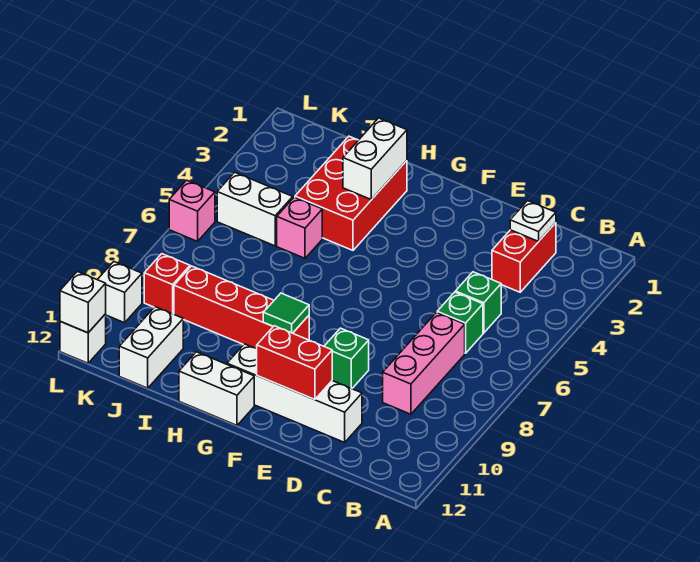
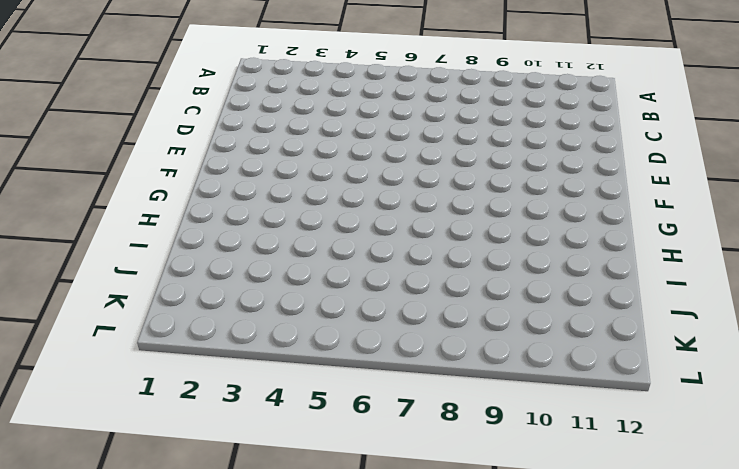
none -> red brick C2:C3 level 1
none -> green brick C5 level 1
none -> green brick C6 level 1

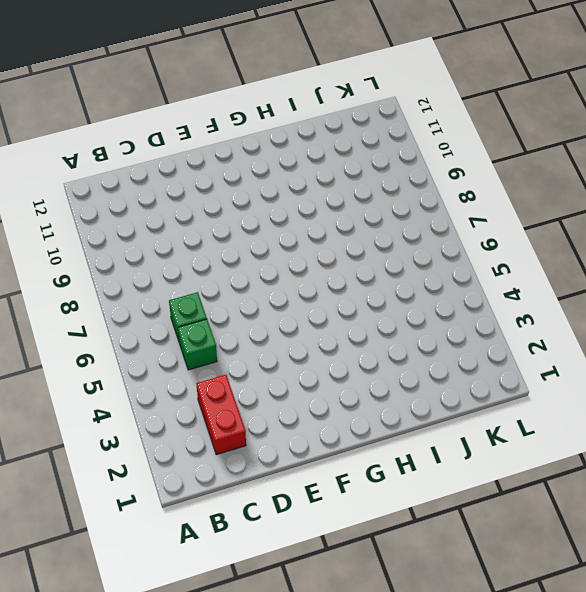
none -> pink brick C7:C9 level 1
none -> white brick D11:G11 level 1
none -> green brick E9 level 1

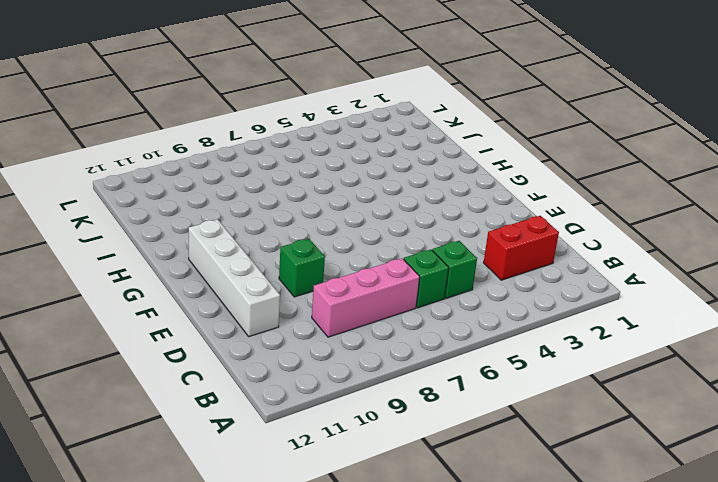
none -> red brick G9:J9 level 1
none -> white brick G12:H12 level 1
none -> red brick H2:I4 level 1

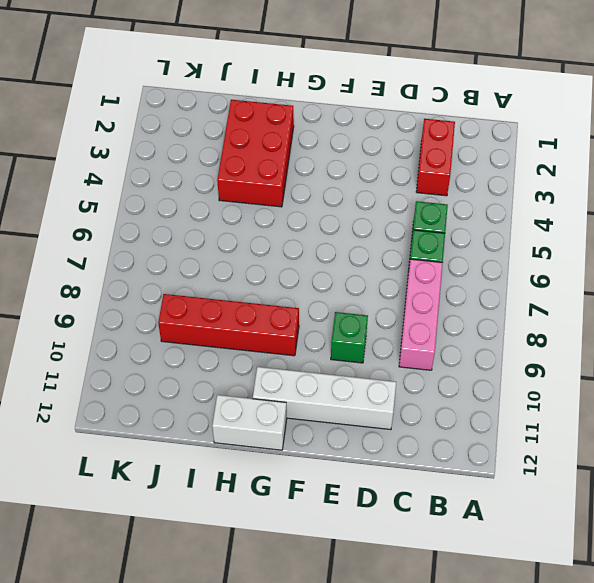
none -> pink brick I5 level 1
none -> white brick J5:K5 level 1
none -> white brick J11:J12 level 1

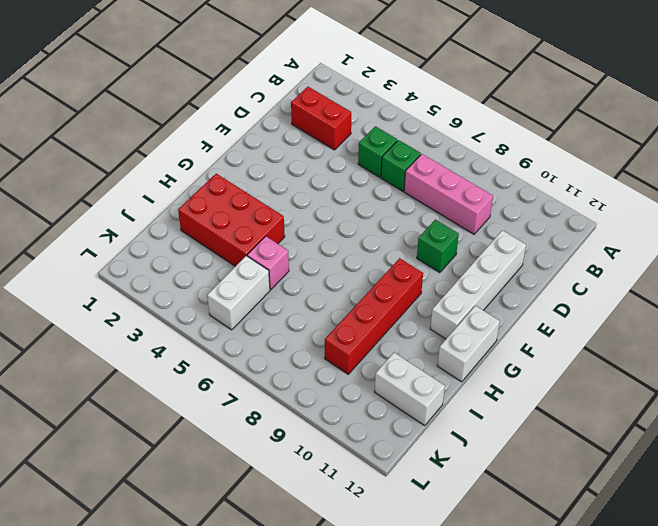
none -> red brick K9 level 1
none -> pink brick L6 level 1
none -> white brick L10 level 1

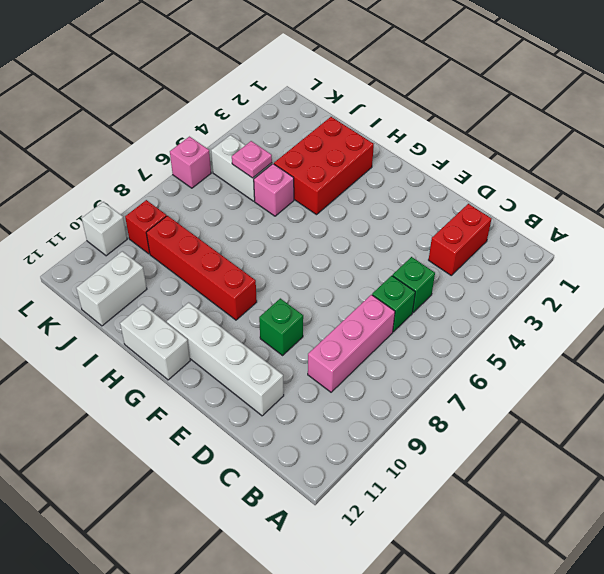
pink plate J5 level 2 -> none
none -> white brick L12 level 1
none -> white plate C2 level 2
none -> red brick E11:F11 level 2

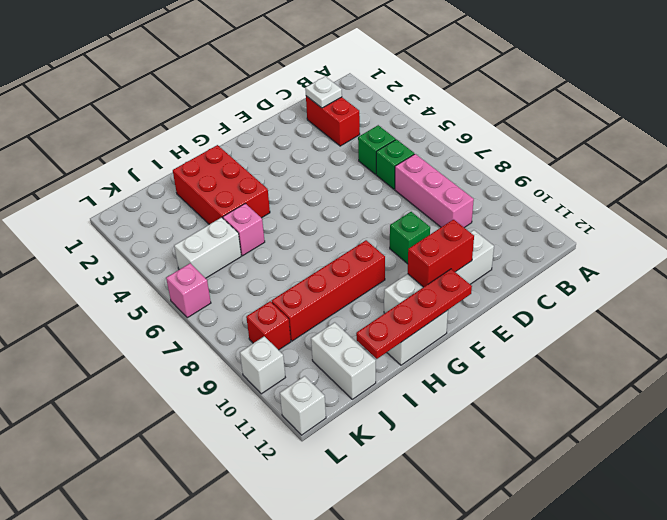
red plate F12:I12 level 2 -> none
none -> green tile G9 level 2
none -> white brick H2:H3 level 2
none -> white brick L12 level 2

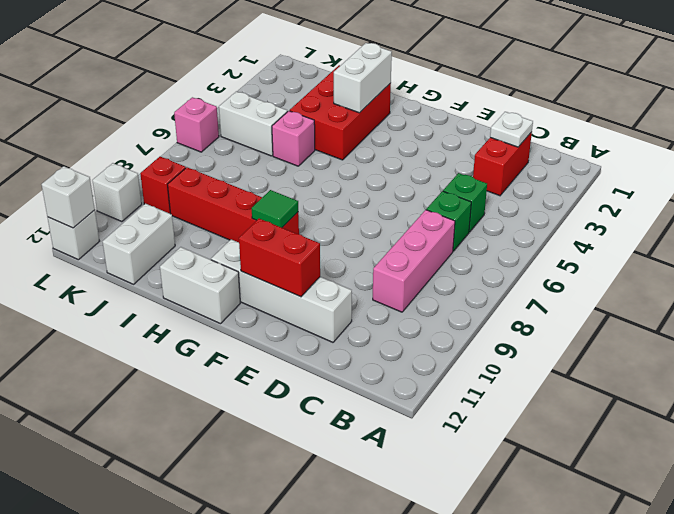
none -> green brick E9 level 1

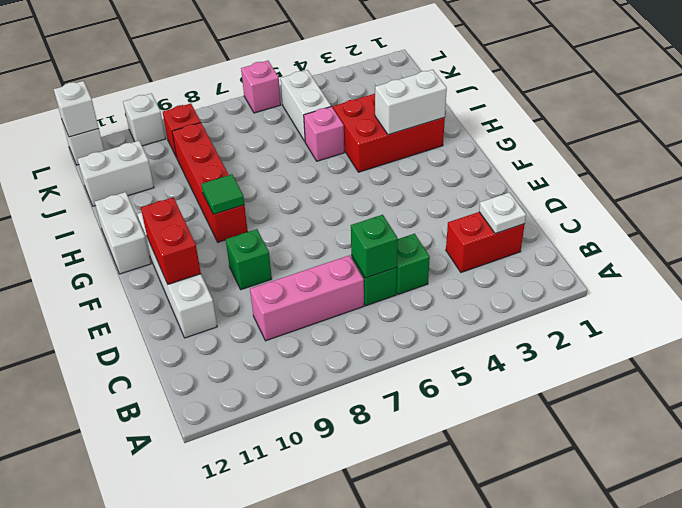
green brick C6 level 2 -> none

